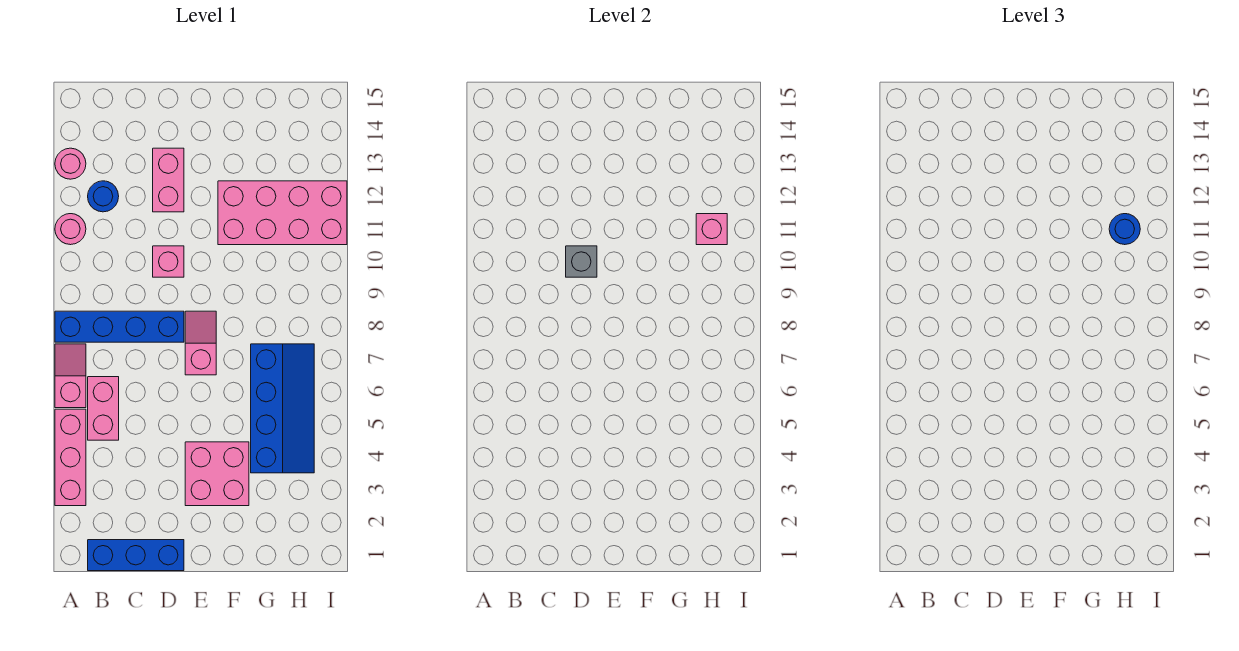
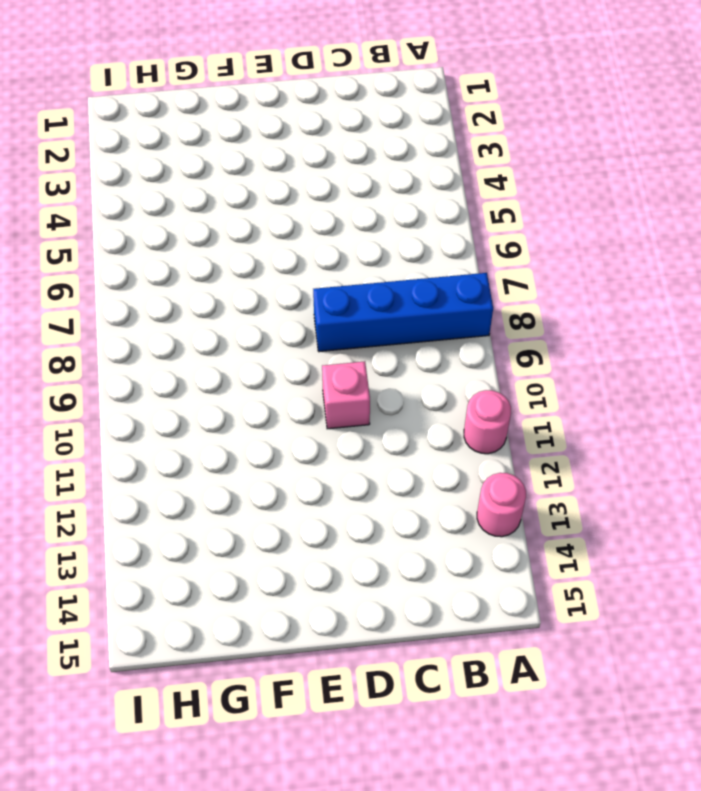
none -> pink brick A3:A5 level 1
none -> pink slope A6:A7 level 1 top 6
none -> blue brick B1:D1 level 1

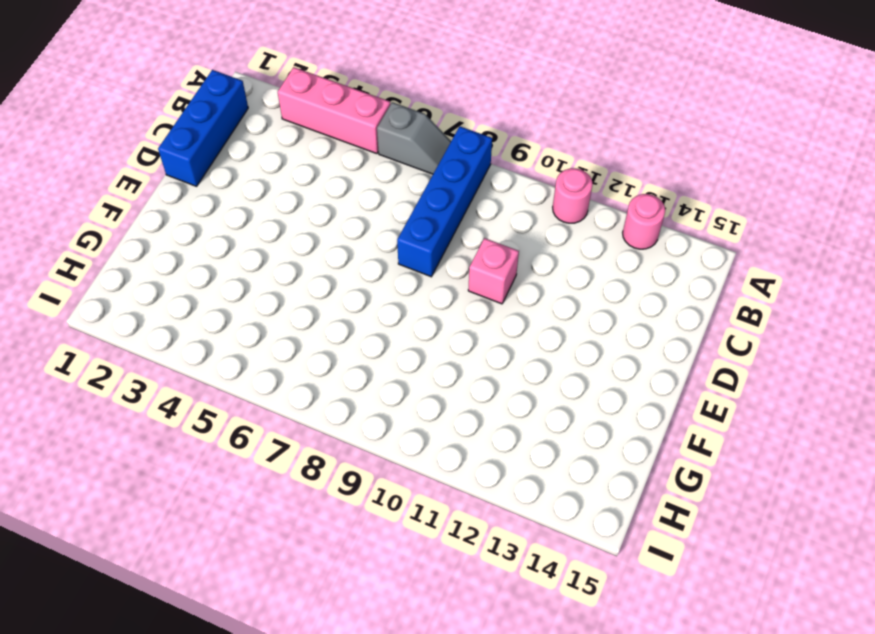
grey slope A6:A7 level 1 top 6 -> pink slope A6:A7 level 1 top 6
none -> pink brick B5:B6 level 1
none -> blue round brick B12 level 1
none -> pink brick D12:D13 level 1

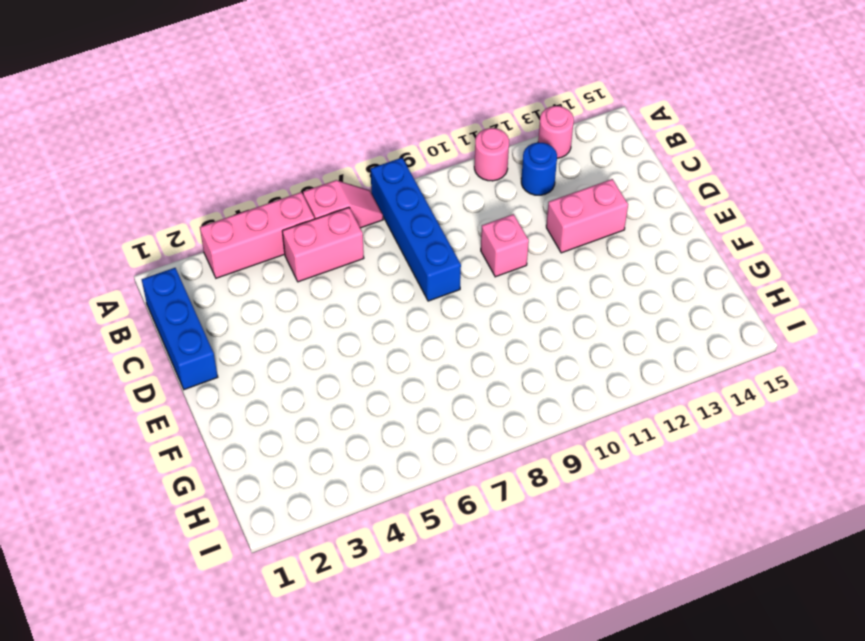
none -> pink brick E3:F4 level 1
none -> pink slope E7:E8 level 1 top 7
none -> pink brick F11:I12 level 1

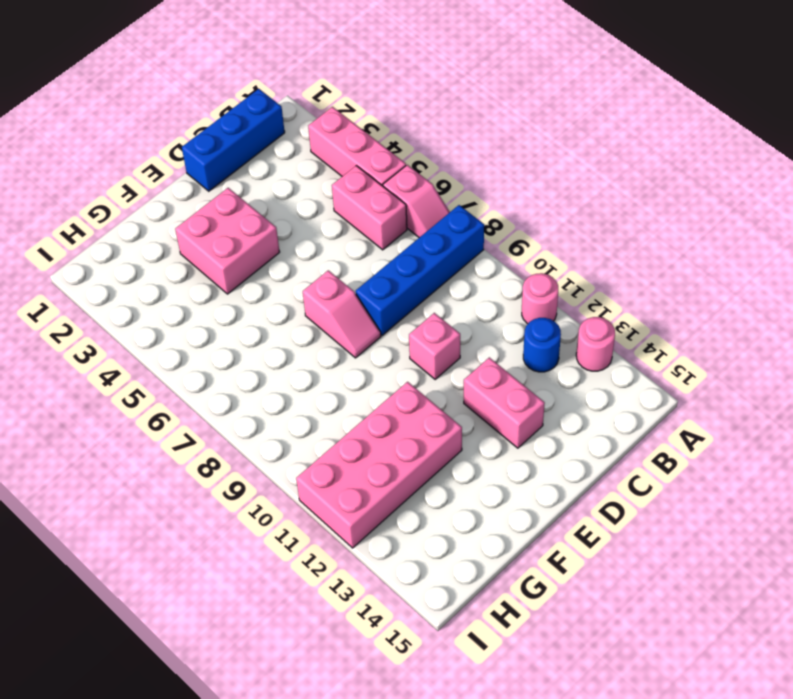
none -> blue slope G4:H7 level 1 top G
none -> grey brick D10 level 2
none -> pink brick H11 level 2

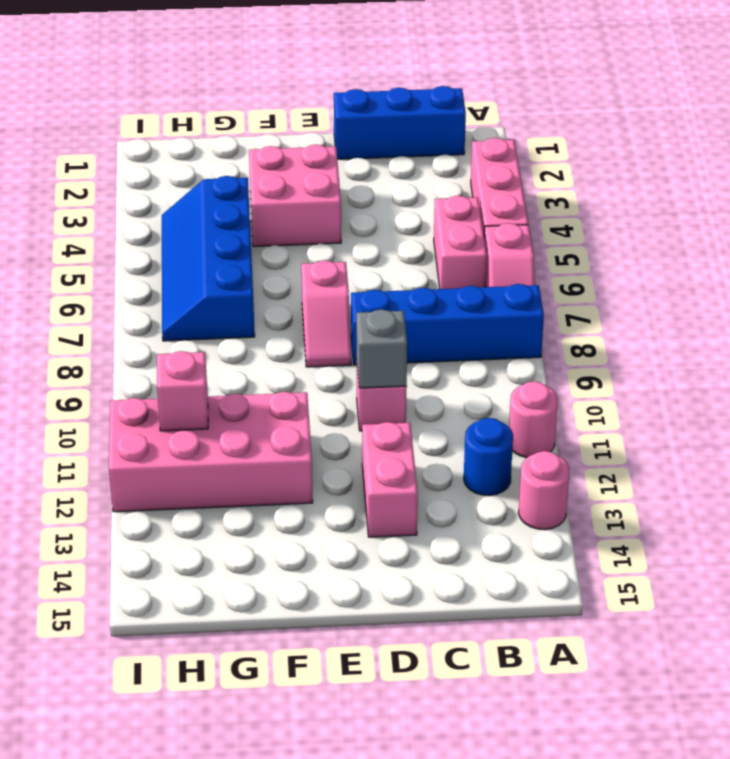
none -> blue round brick H11 level 3

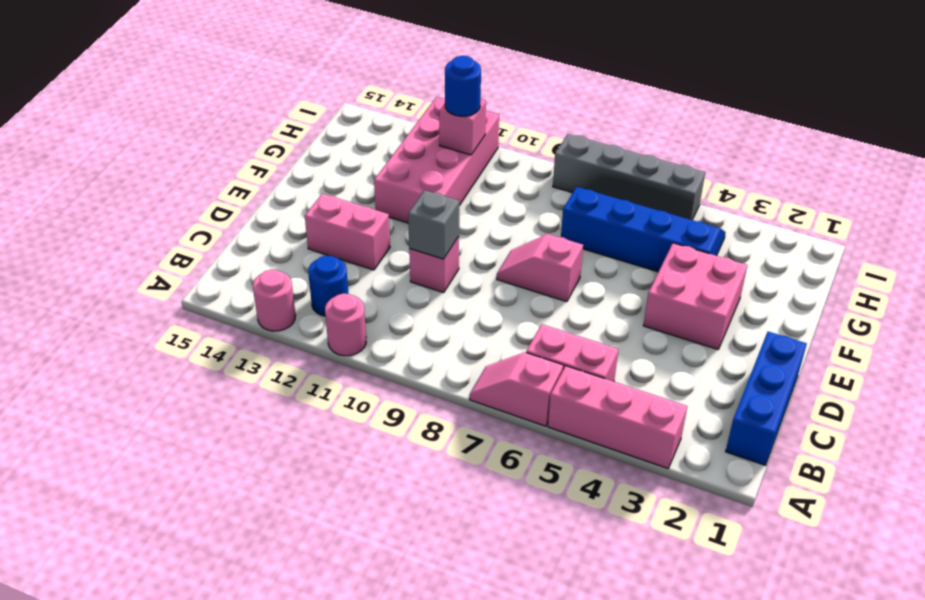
grey brick I5:I8 level 1 -> none
none -> blue brick A8:D8 level 1

